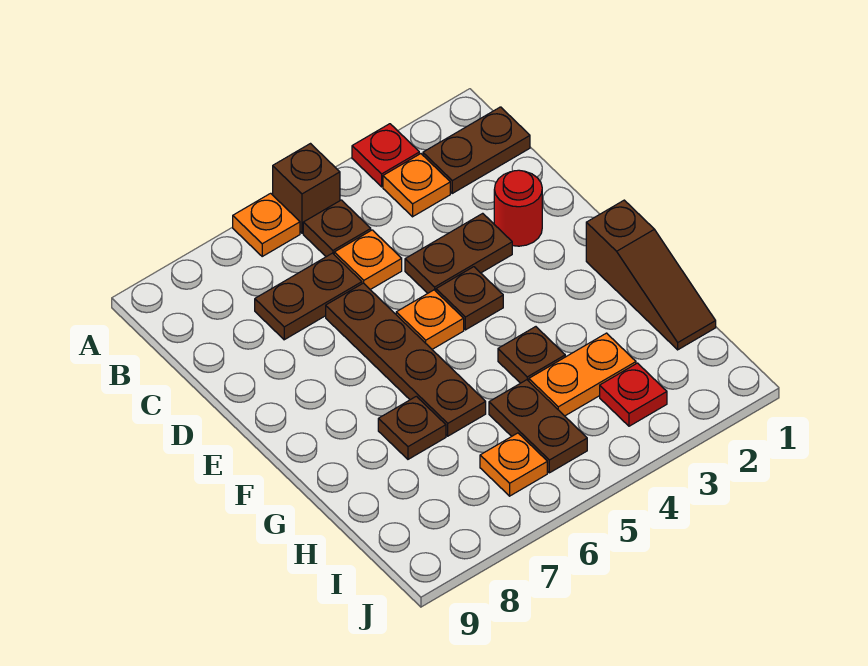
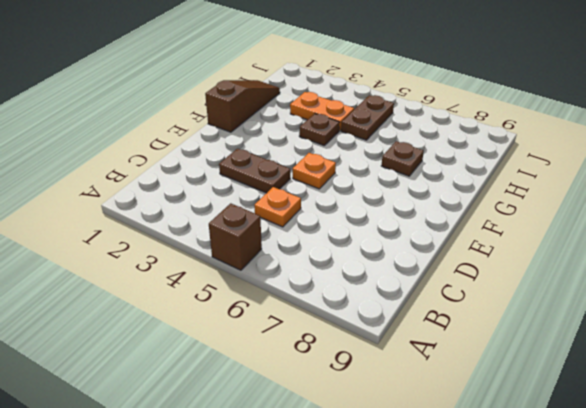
none -> red plate A3 level 1
none -> orange plate A6 level 1
none -> brown plate B1:B2 level 1

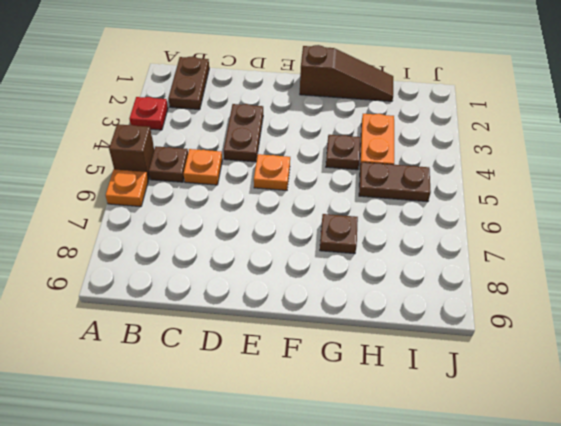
none -> orange plate B3 level 1
none -> brown plate C6:C7 level 1
none -> red round brick D2 level 1

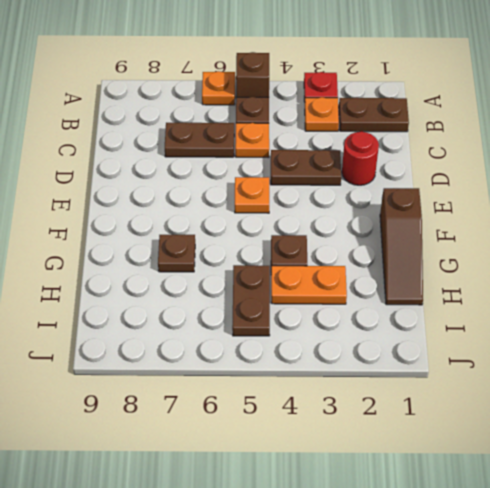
none -> brown plate D6:G6 level 1
none -> brown plate E4 level 1
none -> red plate I3 level 1

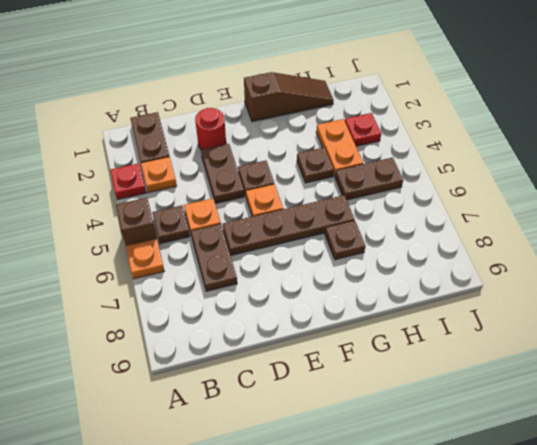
none -> orange plate I6 level 1

